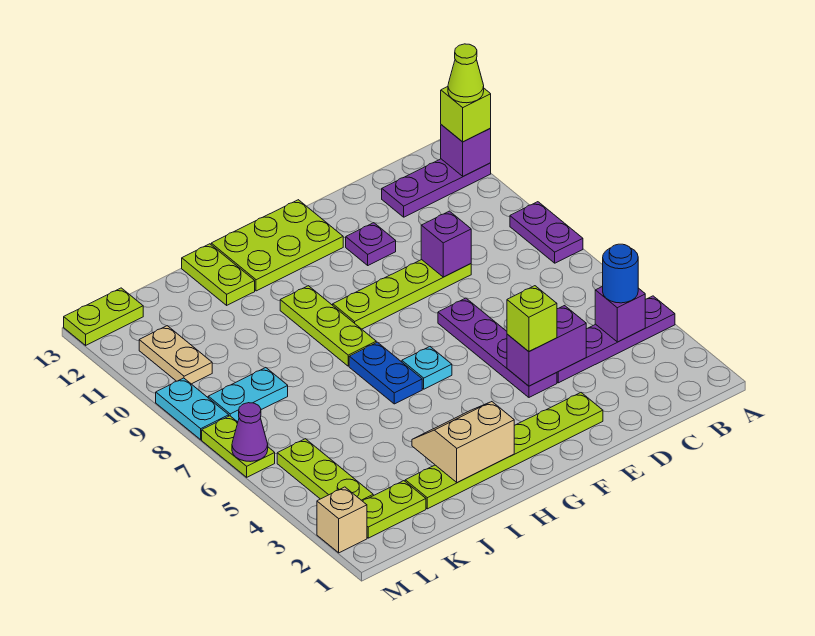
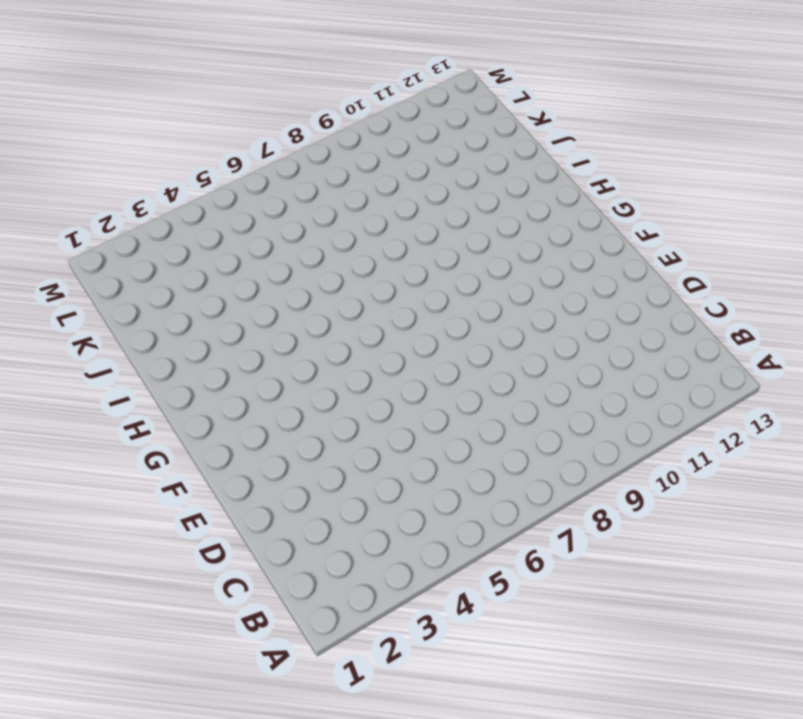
none -> purple plate A4:D4 level 1
none -> purple plate A8:A9 level 1
none -> purple plate A12:C12 level 1
none -> lime plate D9:G9 level 1

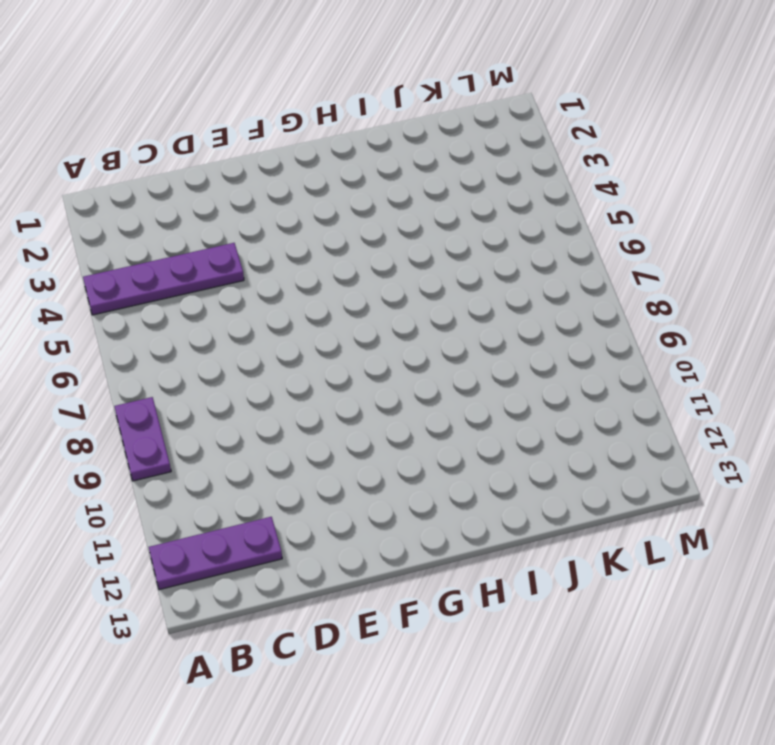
none -> lime plate D9:G9 level 1
none -> lime plate E2:J2 level 1
none -> purple plate E4:E7 level 1
none -> purple plate E11 level 1

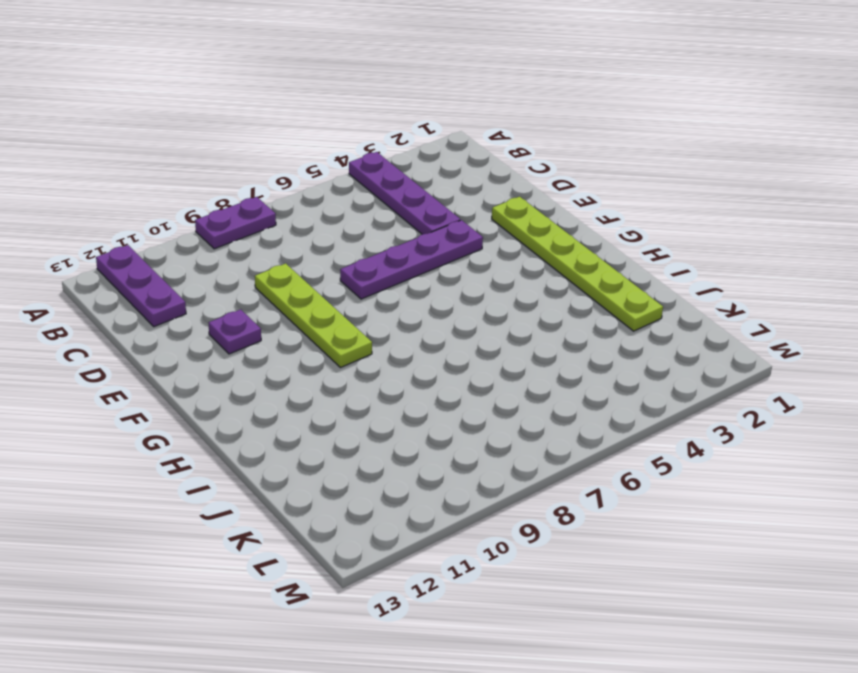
none -> lime plate F12:H13 level 1
none -> cyan plate G6 level 1
none -> blue plate H6:H7 level 1
none -> lime plate H8:H10 level 1

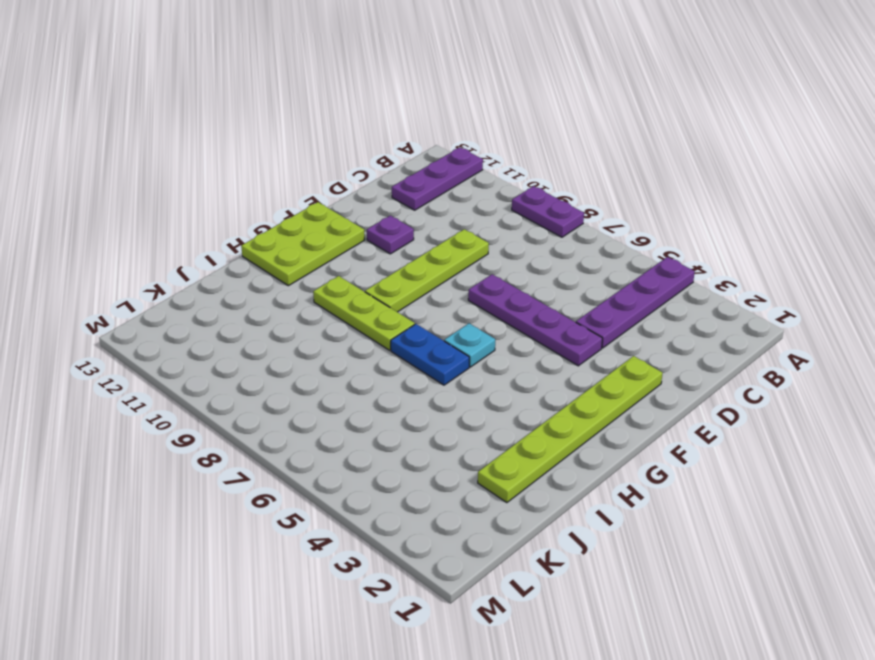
none -> lime plate I12:I13 level 1
none -> lime plate K2:L2 level 1
none -> cyan plate K8:L8 level 1
none -> lime plate L3:L5 level 1

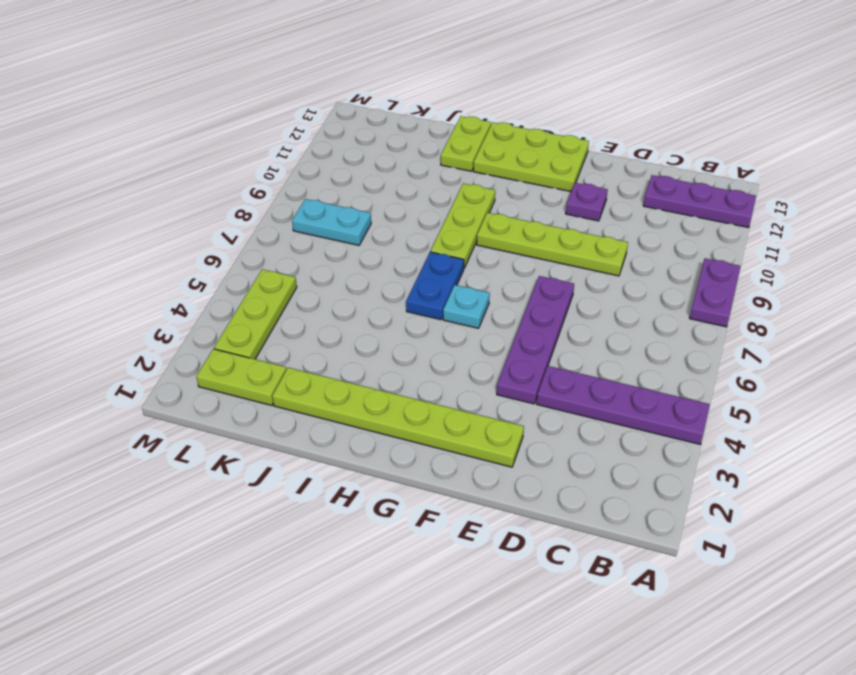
none -> tan plate L10:L11 level 1
none -> lime plate L13:M13 level 1
none -> tan brick M2 level 1
none -> lime plate M6:M7 level 1

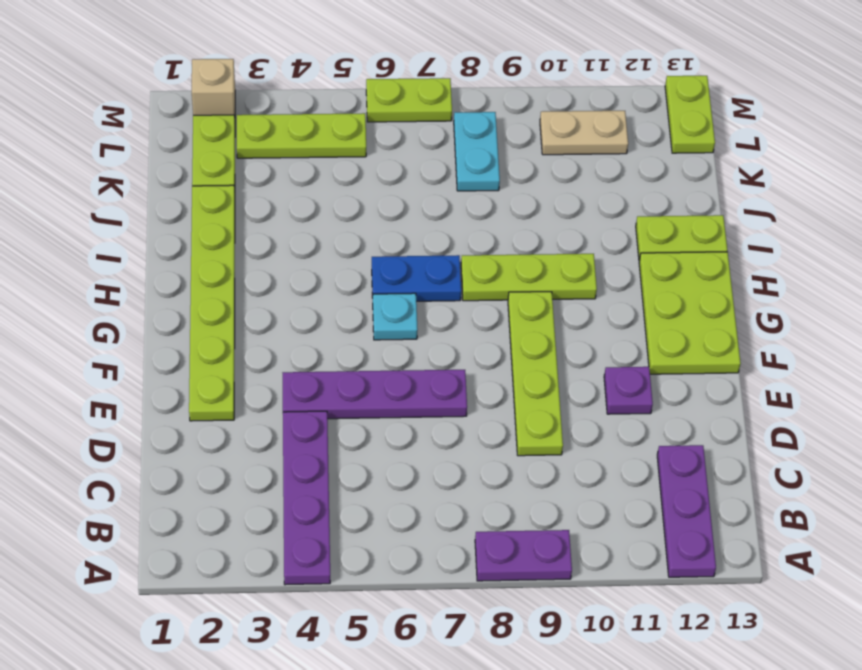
none -> cyan plate M8:M9 level 1
none -> purple brick A12 level 2
none -> purple brick B4 level 2
none -> purple brick D4:E4 level 2

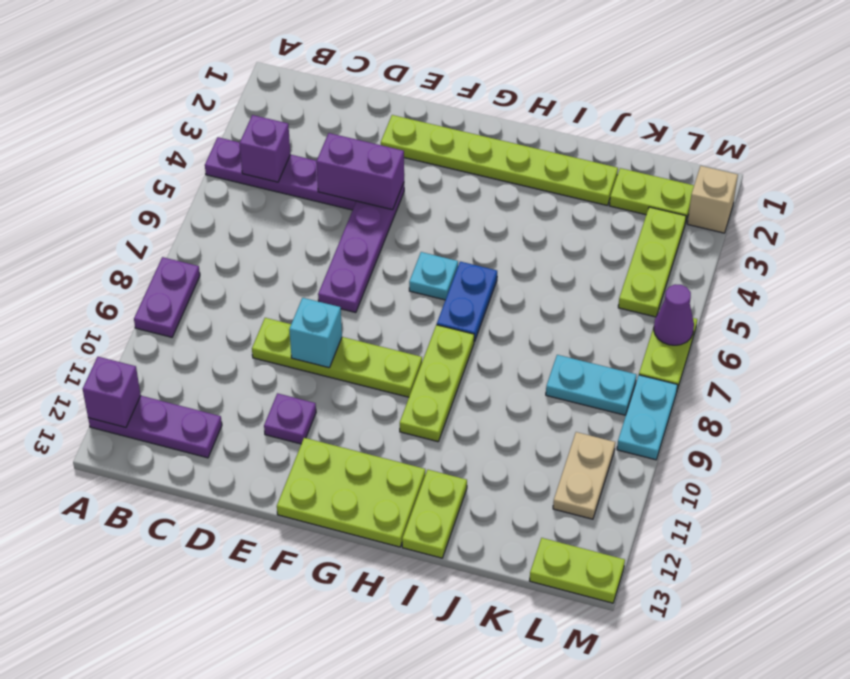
cyan brick E9 level 2 -> none
none -> purple brick D9 level 2
none -> tan slope H2:I3 level 2 top 2
none -> lime brick A12 level 3
none -> blue round brick B4 level 3

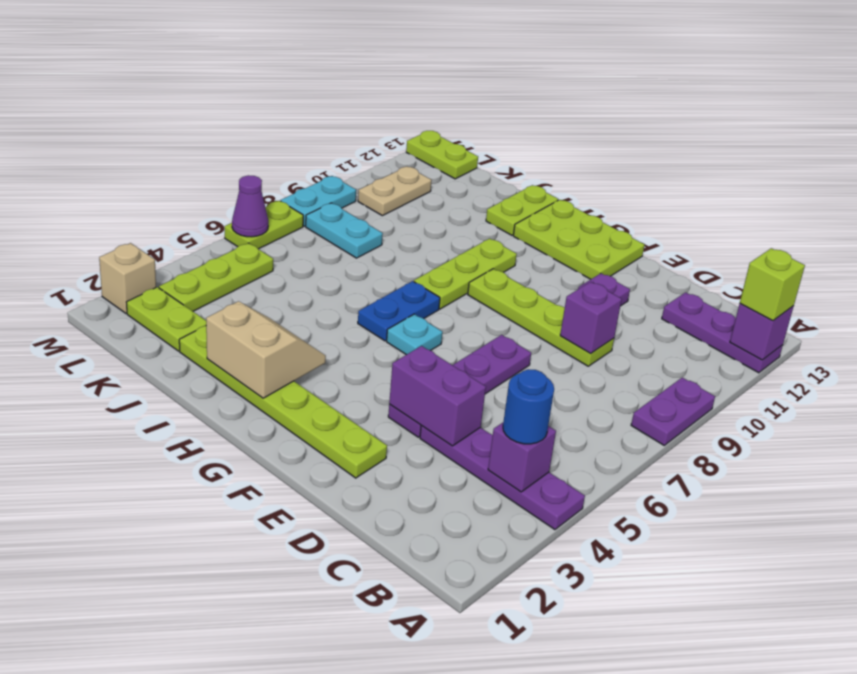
none -> lime brick E4 level 3
none -> lime cone A12 level 4

